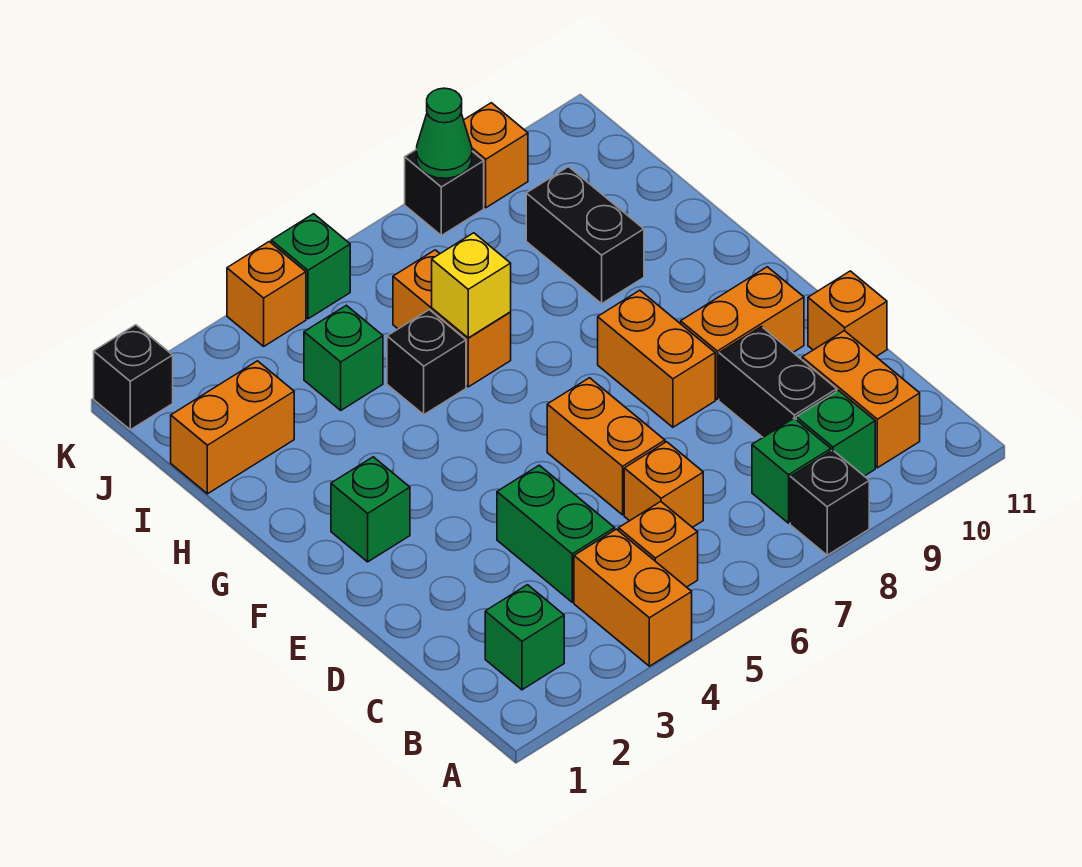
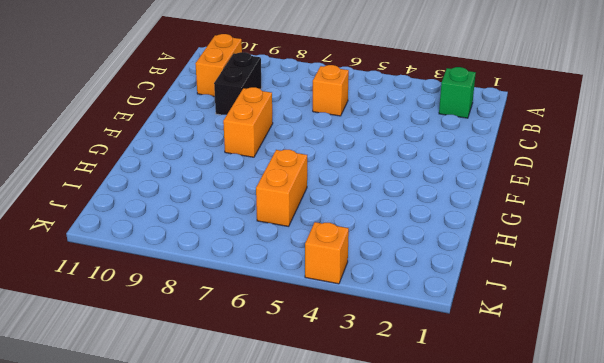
none -> orange brick A4:B4 level 1
none -> black brick A8 level 1
none -> orange brick B5 level 1

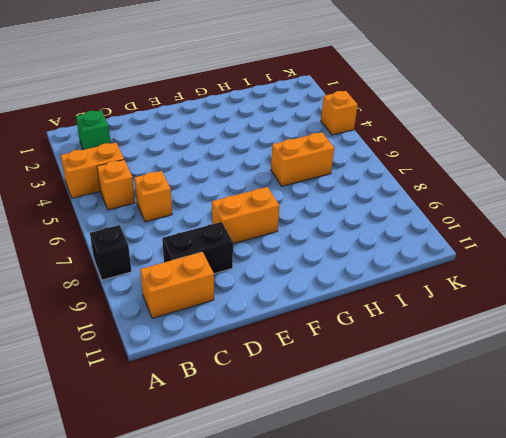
none -> green brick B8 level 1
none -> green brick B9 level 1
none -> green brick C4:D4 level 1

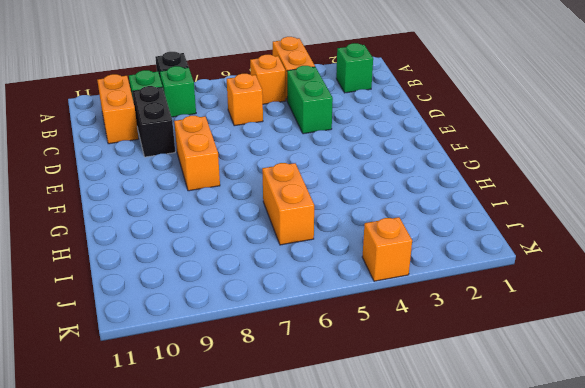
none -> orange brick D6:E6 level 1
none -> orange brick D11 level 1
none -> orange brick E9:E10 level 1

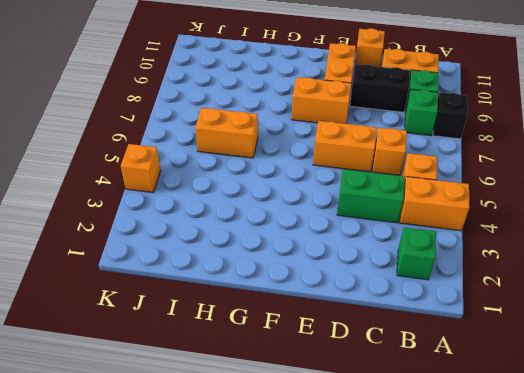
none -> green brick F2 level 1
none -> black brick H5 level 1
none -> black brick H9:I9 level 1

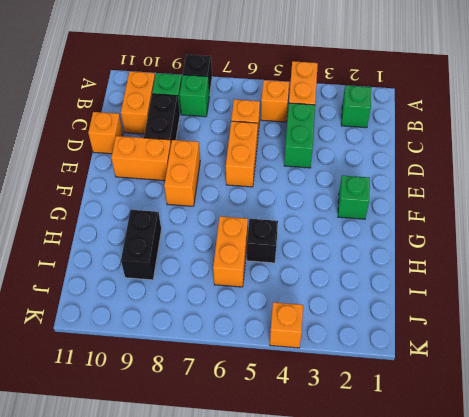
none -> orange brick I1:I2 level 1
none -> green brick I4 level 1
none -> black brick K1 level 1

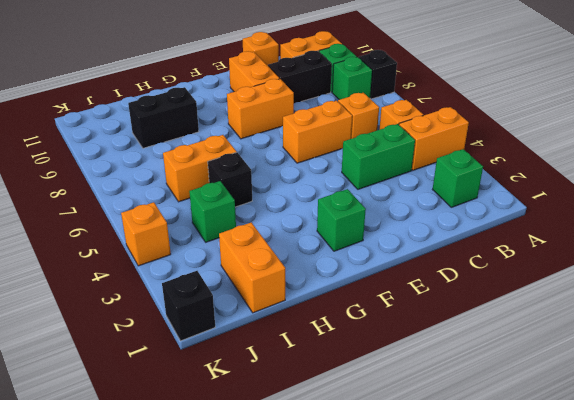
none -> green brick K5 level 1
none -> black brick K8 level 1
none -> orange brick K9 level 1

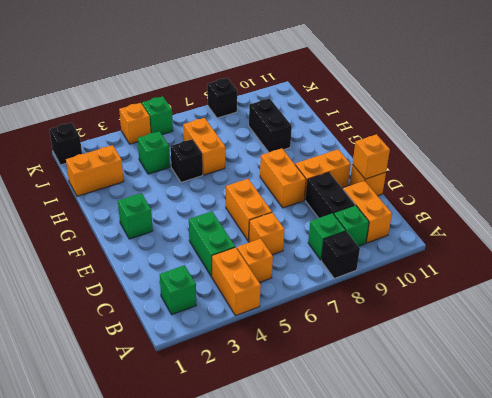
orange brick D11 level 2 -> orange brick K9 level 1
none -> yellow brick H6 level 2
none -> green cone K8 level 2

